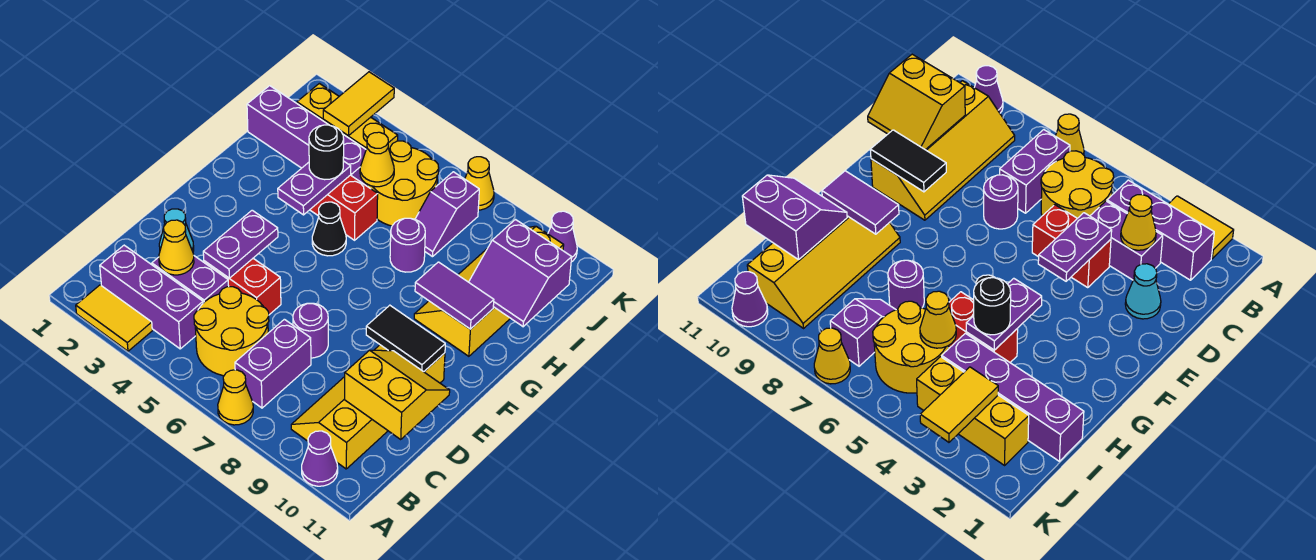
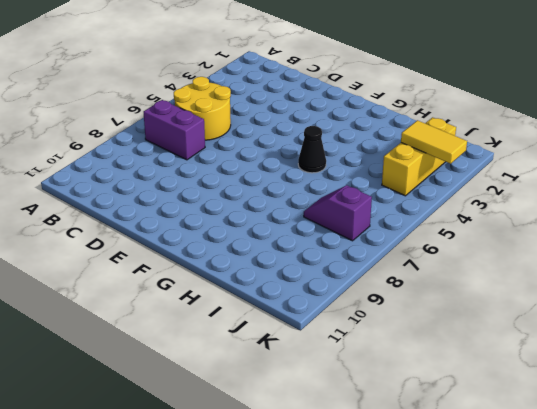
none -> yellow tile A2:A3 level 1
none -> yellow cone A7 level 1
none -> purple cone A10 level 1
none -> purple brick B2:B4 level 1

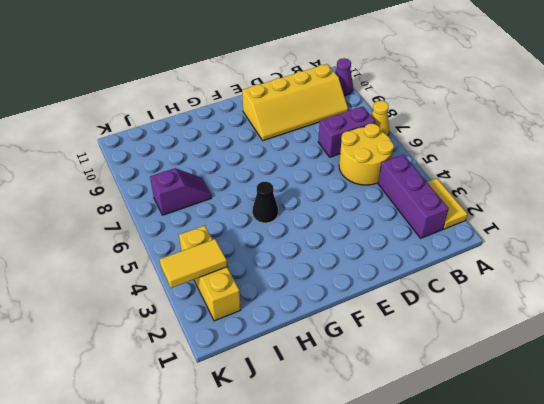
none -> purple brick C3:C4 level 1
none -> cyan cone D2 level 1
none -> red brick D4:D5 level 1
none -> purple round brick D7 level 1

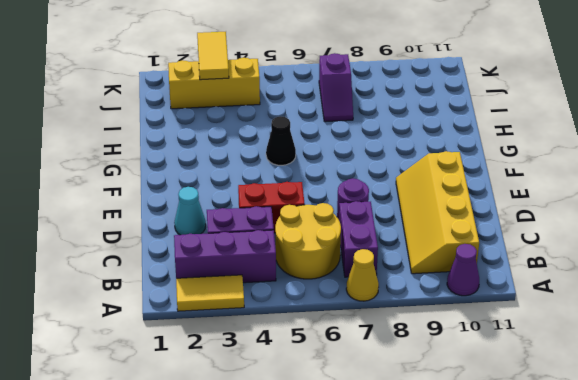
none -> yellow slope G9:J10 level 1 top 10
none -> red brick H4:H5 level 1
none -> purple round brick H7 level 1
none -> purple brick I1:I4 level 1

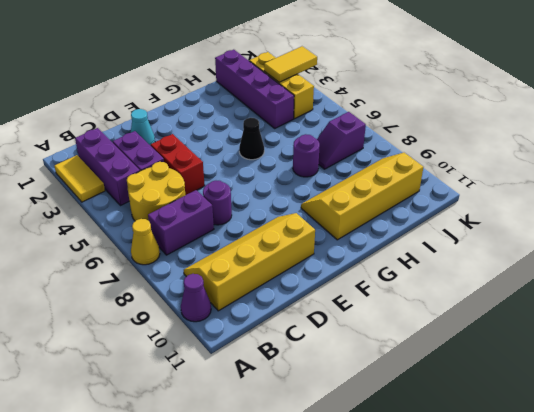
none -> red brick H4:H5 level 1
none -> yellow round brick I5:J6 level 1
none -> yellow cone K7 level 1
none -> purple cone K10 level 1

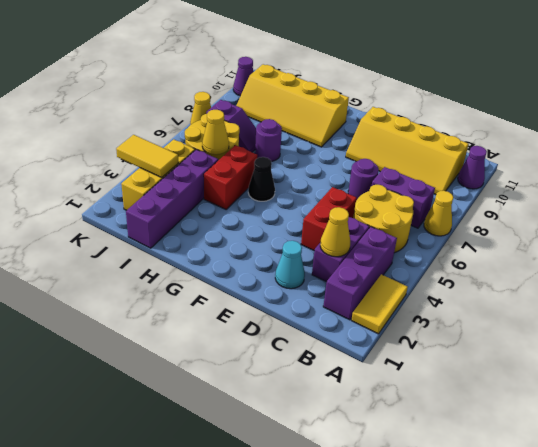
none -> yellow slope C10:D11 level 2 top C
none -> purple plate D4:E4 level 2
none -> black tile E9:E10 level 2
none -> purple plate G4:H4 level 2

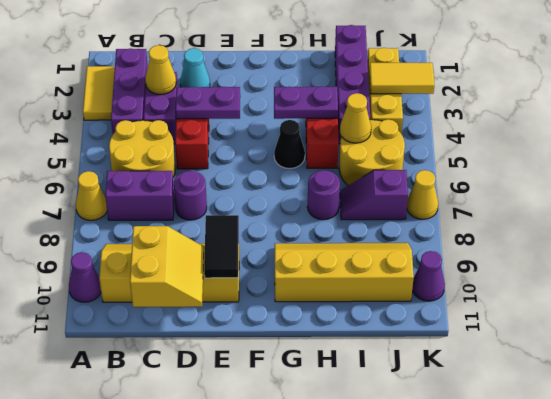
none -> purple tile G9:G10 level 2
none -> purple slope H10:I11 level 2 top I
none -> black round brick H4 level 3

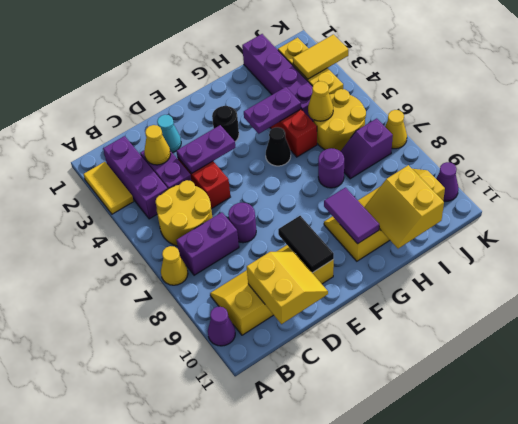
black round brick F3 level 1 -> black round brick H4 level 3
yellow slope H10:I11 level 2 top I -> purple slope H10:I11 level 2 top I

